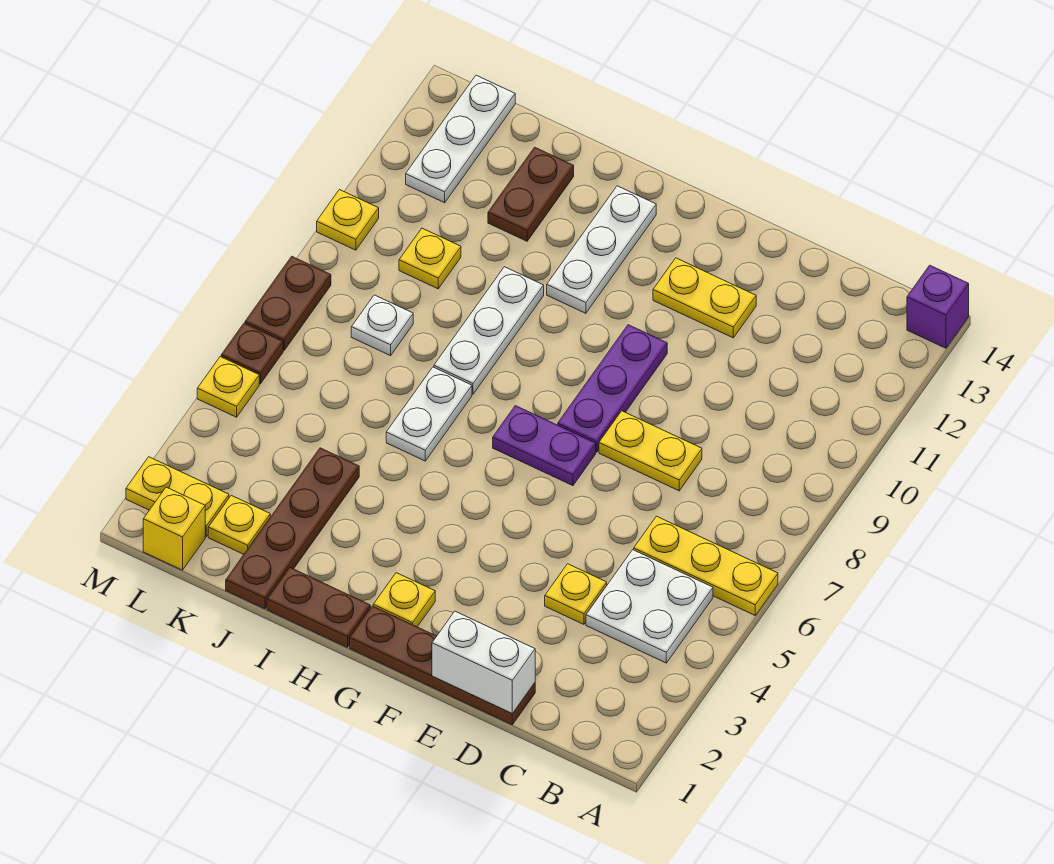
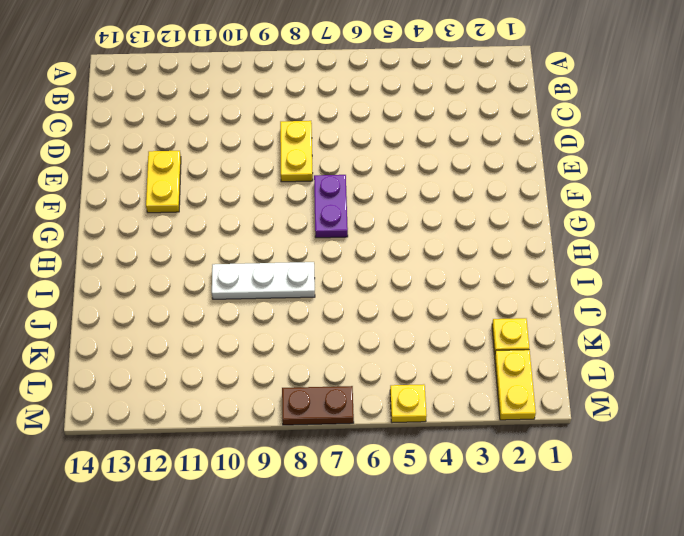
none -> yellow plate A6:C6 level 1
none -> purple brick A14 level 1
none -> white plate B4:C5 level 1

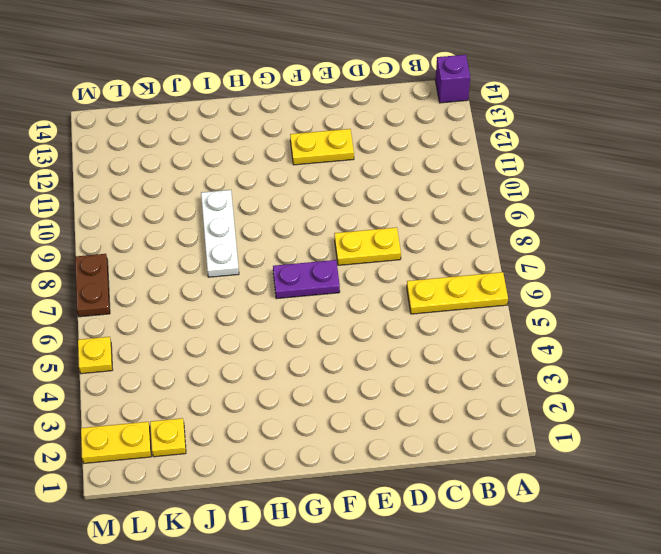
none -> white plate B4:C5 level 1
none -> brown plate D1:G1 level 1
none -> yellow plate D4 level 1

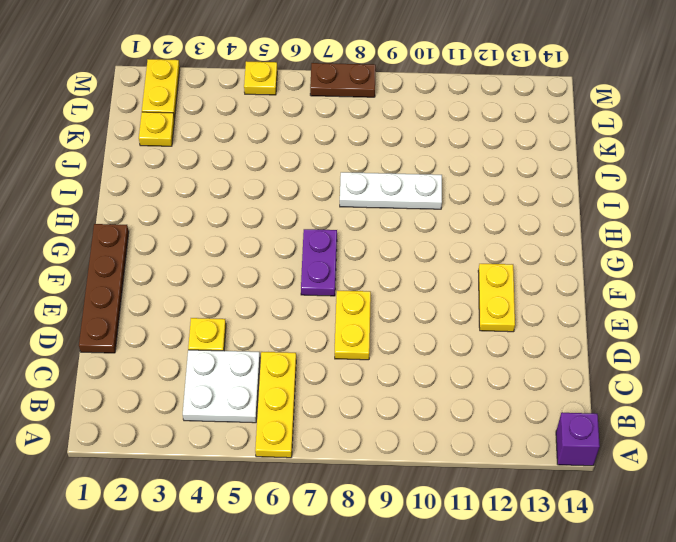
none -> purple plate F8:F10 level 1
none -> yellow plate G2 level 1
none -> brown plate H1:I1 level 1

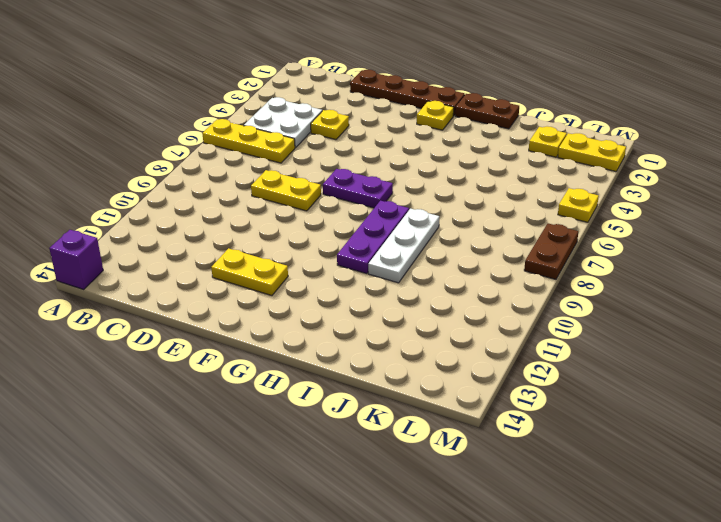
purple plate H8:H10 level 1 -> purple plate F8:F10 level 1
none -> white plate H11:H13 level 1
none -> white plate I6:I7 level 1
none -> brown plate J1:J4 level 1

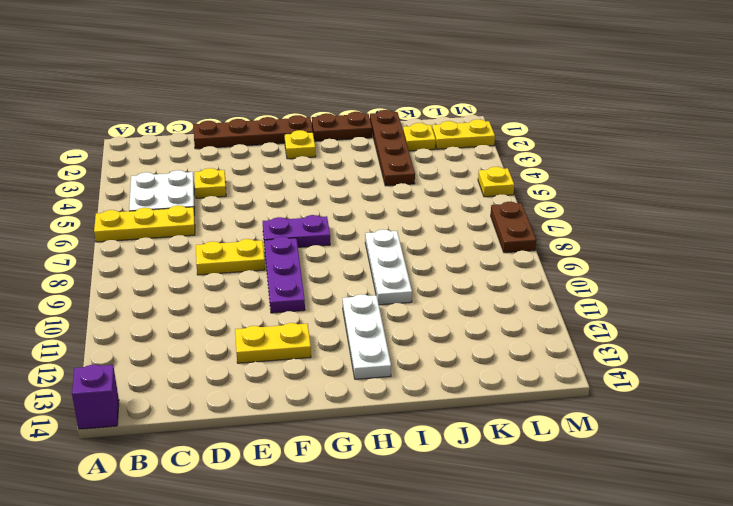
none -> white plate I6:I7 level 1
none -> brown plate J12:J13 level 1
none -> white plate K8 level 1

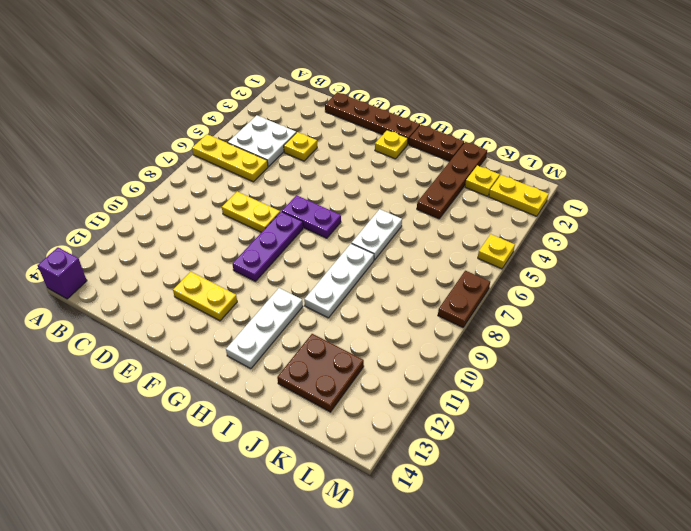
brown plate J12:K13 level 1 -> brown plate J12:J13 level 1
none -> white plate K8 level 1
none -> yellow plate K10 level 1
none -> yellow brick L1 level 1

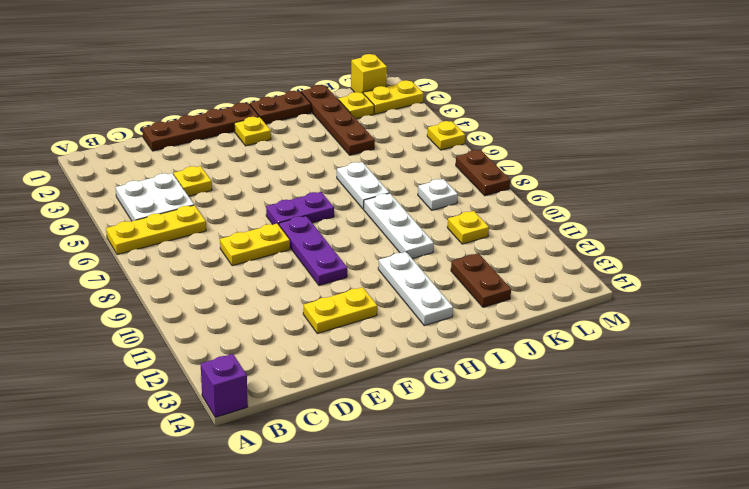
none -> white plate L12:L14 level 1
none -> brown plate M6 level 1
none -> yellow plate M10 level 1

